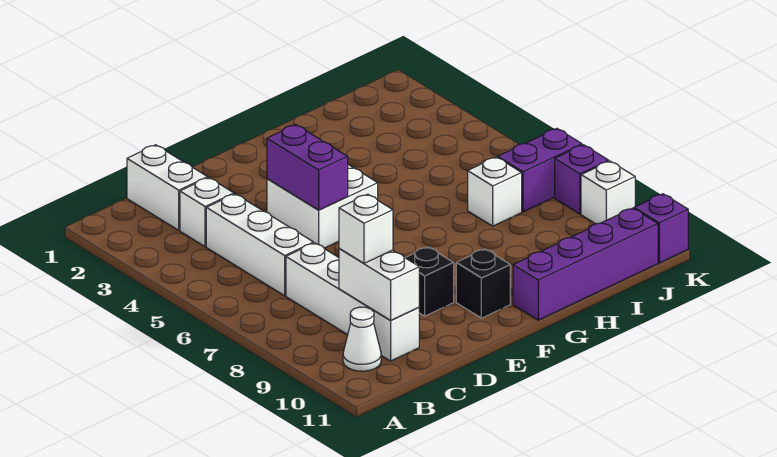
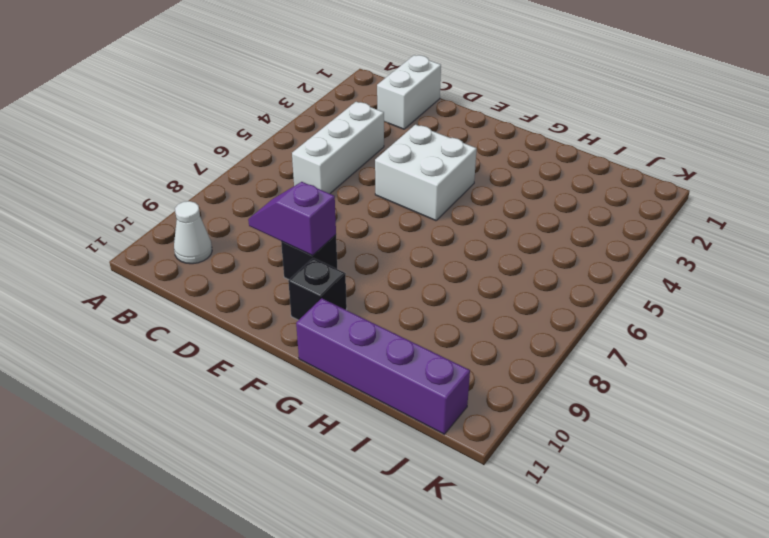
purple slope D9:E9 level 2 top E -> none
none -> white brick C3 level 1
none -> white brick C7:C10 level 1
none -> white brick I7 level 1

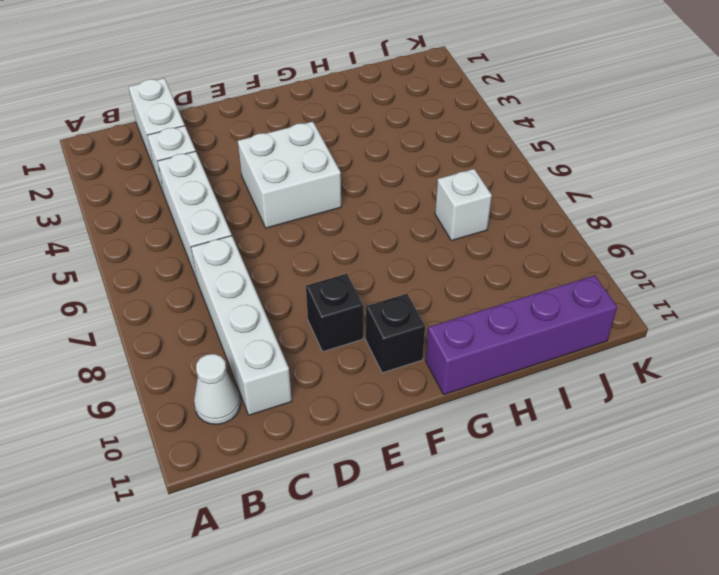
none -> purple brick J7:K7 level 1
none -> purple brick K8 level 1
none -> white brick K9 level 1

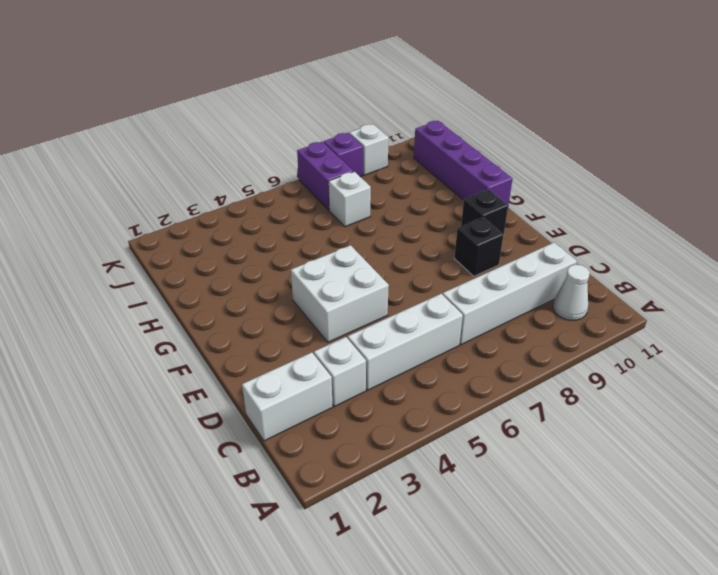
none -> purple brick K11 level 1
none -> white brick C9:C10 level 2
none -> purple brick E4:E5 level 2

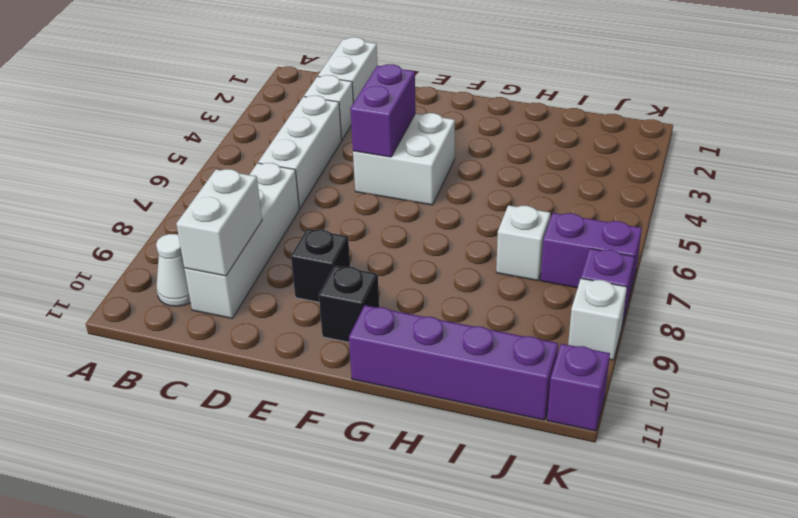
none -> white brick C9 level 3

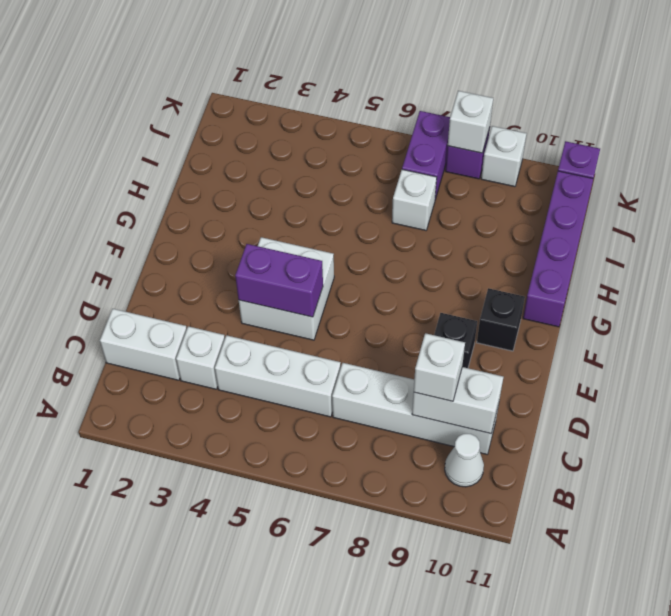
white brick K8 level 2 -> none

